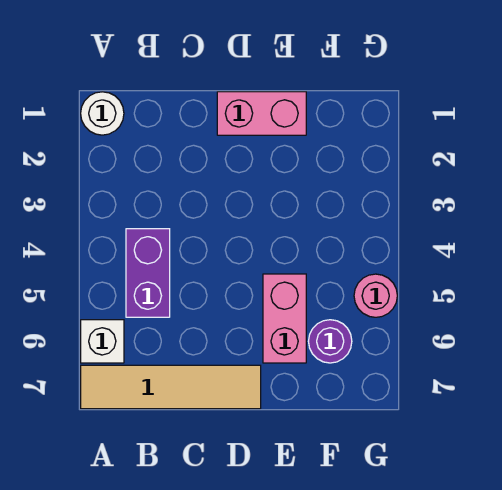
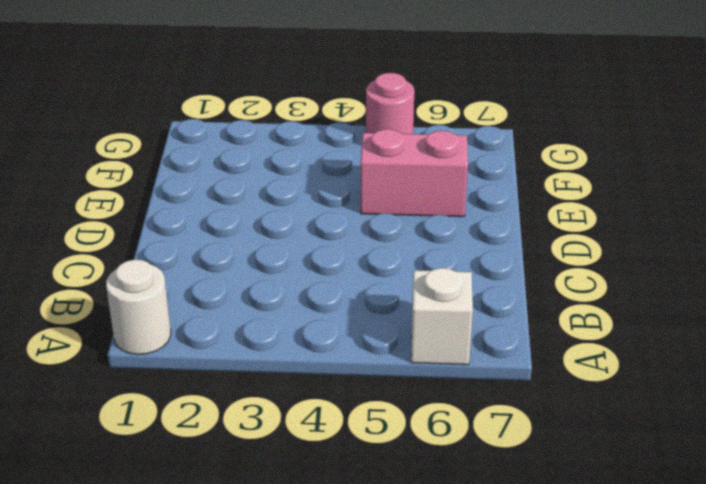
none -> tan tile A7:D7 level 1
none -> purple brick B4:B5 level 1

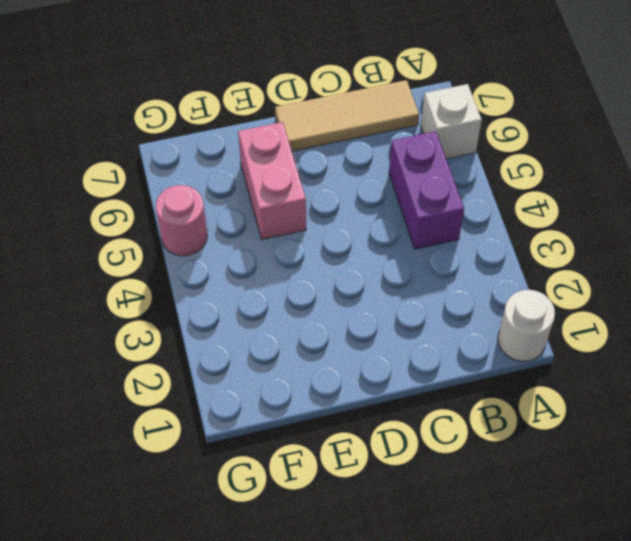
tan tile B7:D7 level 1 -> tan tile A7:D7 level 1
none -> pink brick D1:E1 level 1
none -> purple round brick F6 level 1

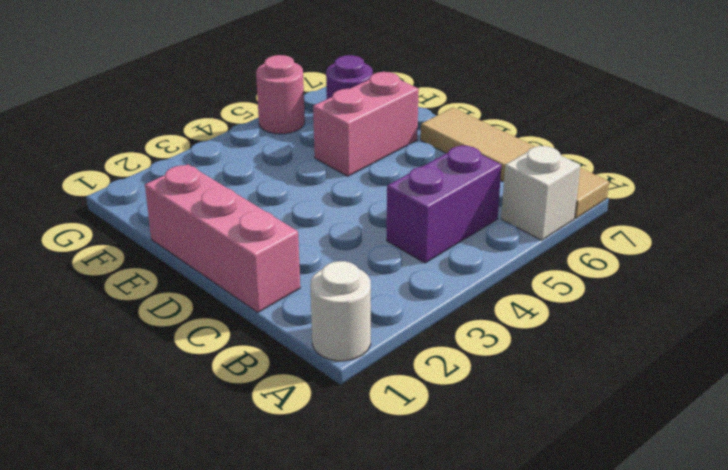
pink brick C1:E1 level 1 -> pink brick D1:E1 level 1

